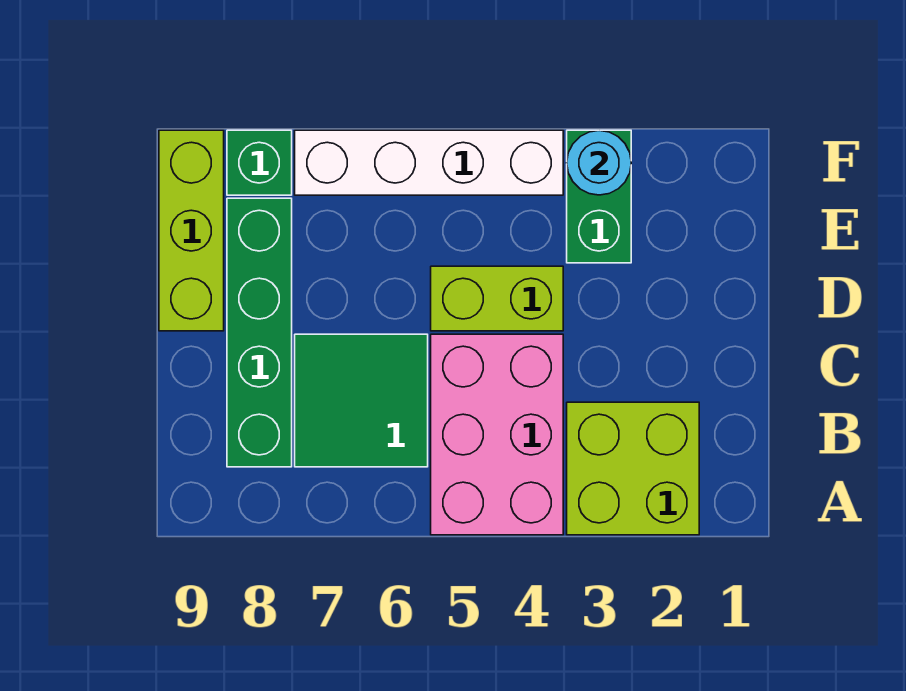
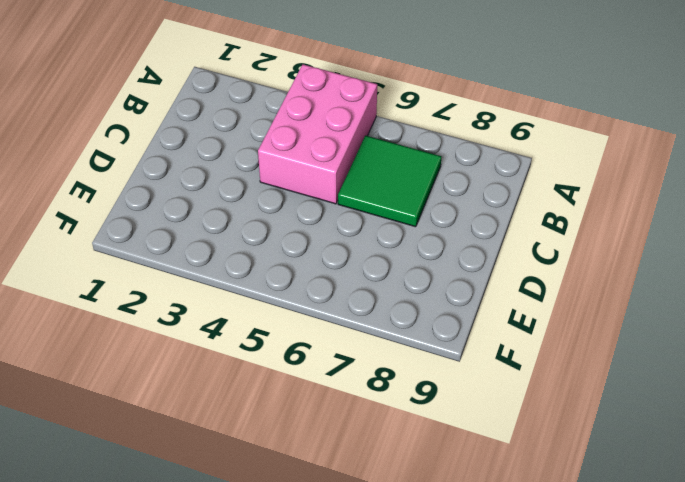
none -> lime brick A2:B3 level 1
none -> green brick B8:E8 level 1

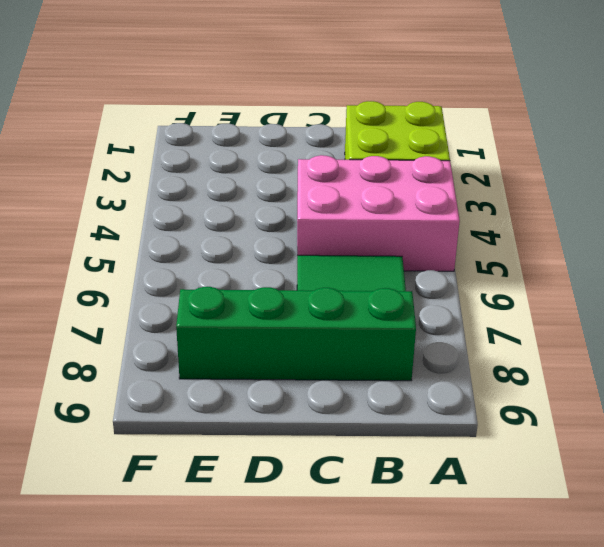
none -> lime brick D4:D5 level 1
none -> lime brick D9:F9 level 1

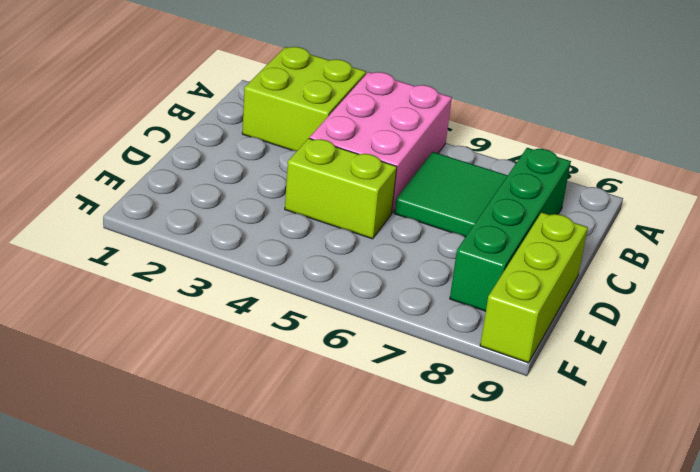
none -> green brick E3:F3 level 1
none -> white brick F4:F7 level 1

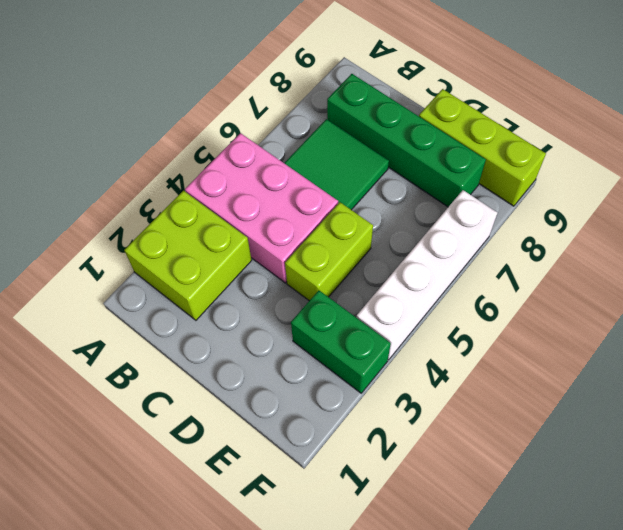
none -> green brick F8 level 1
none -> cyan round brick F3 level 2

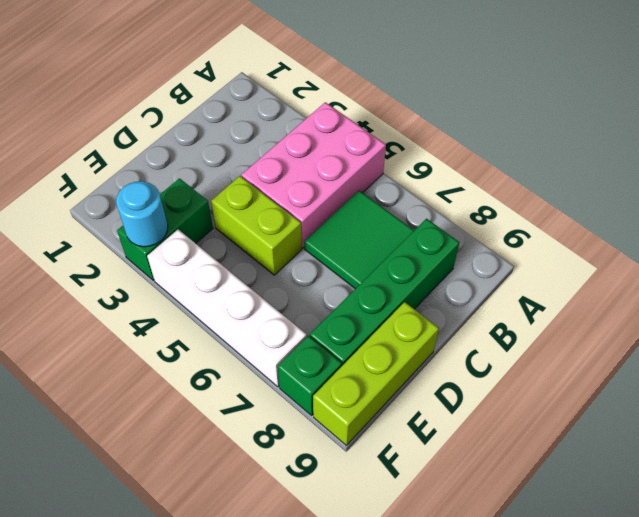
none -> lime brick A2:B3 level 1

